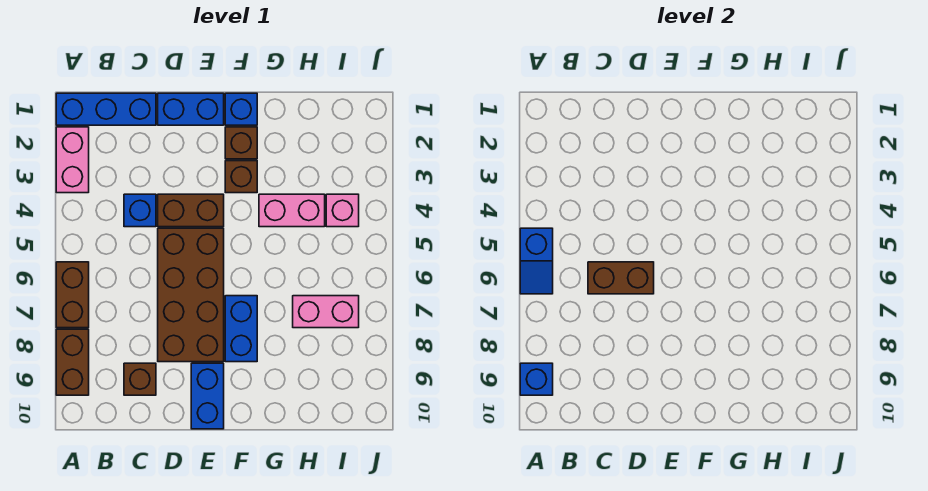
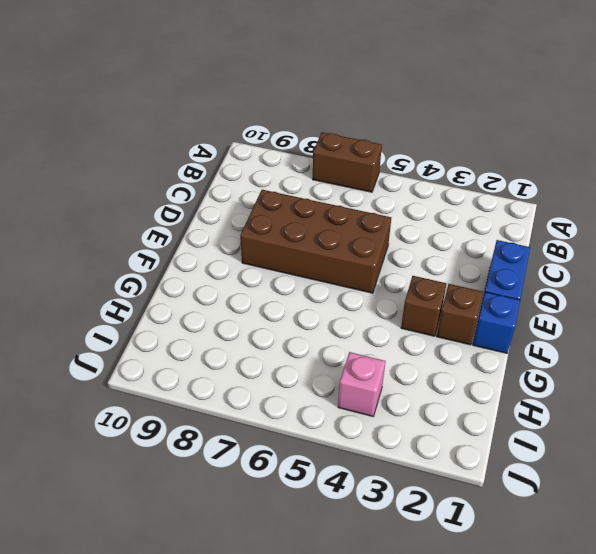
none -> blue brick A1:C1 level 1
none -> pink brick A2:A3 level 1
none -> brown brick A8:A9 level 1

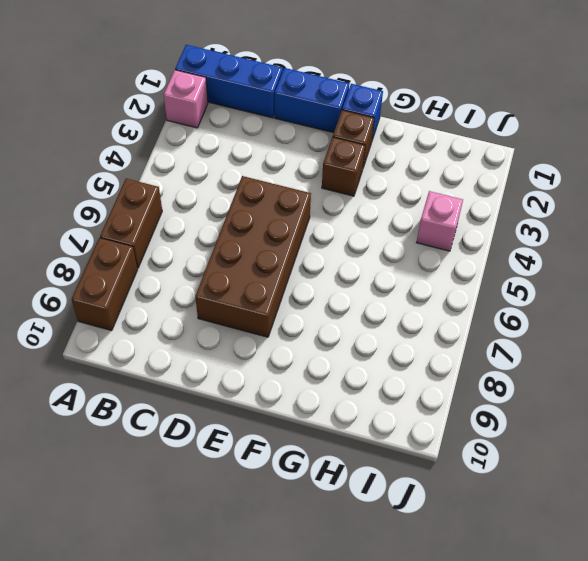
pink brick A2 level 1 -> pink brick A2:A3 level 1
none -> blue brick C4 level 1
none -> brown brick C9 level 1
none -> brown brick D4:E4 level 1

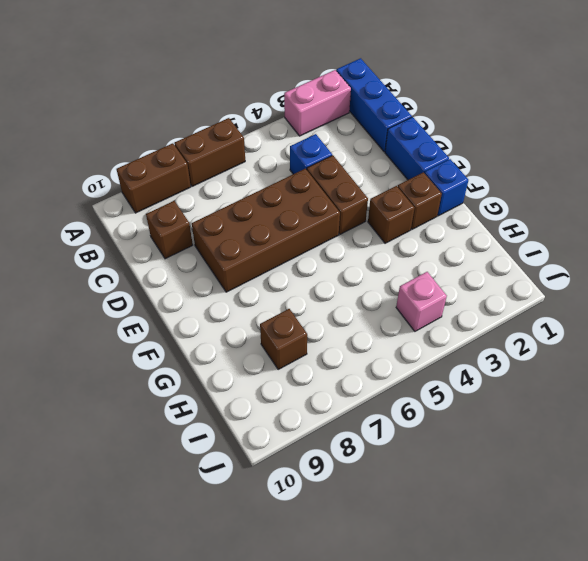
brown brick H8 level 1 -> none
none -> blue brick E9:E10 level 1
none -> blue brick F7:F8 level 1
none -> pink brick G4:H4 level 1

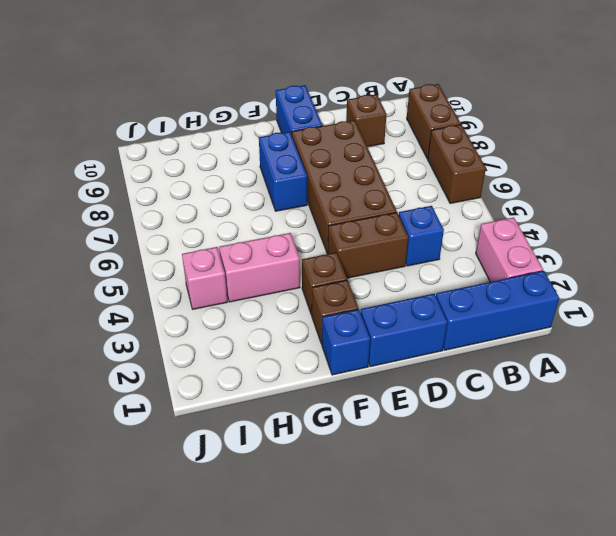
none -> pink brick H7:I7 level 1
none -> blue slope A5:A6 level 2 top 5
none -> blue brick A9 level 2

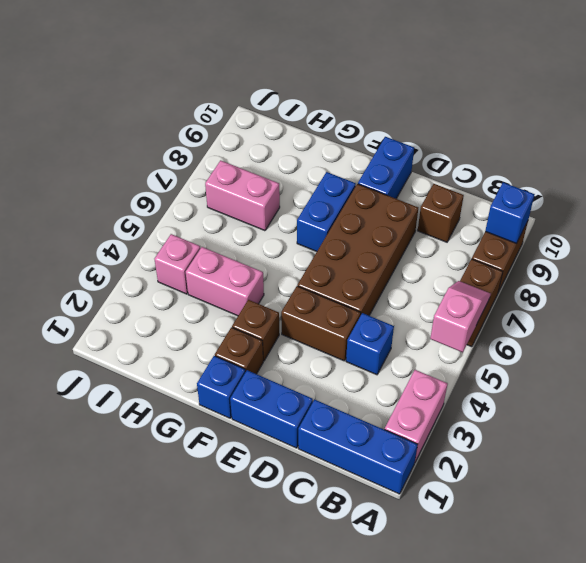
pink slope A5:A6 level 2 top 5 -> blue slope A5:A6 level 2 top 5
none -> brown brick C6:D6 level 2

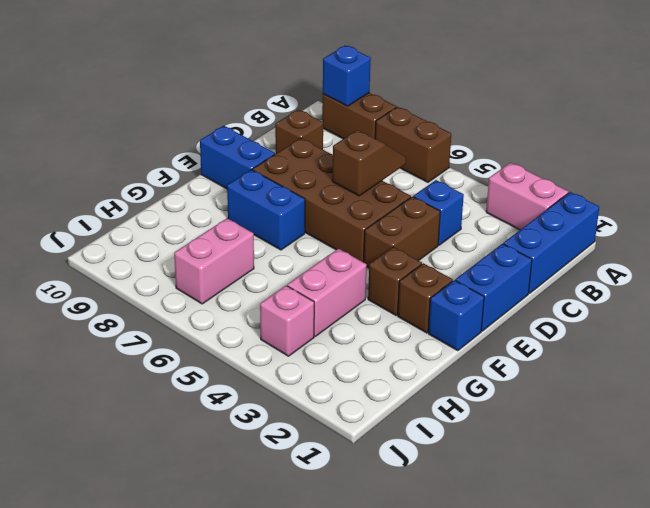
brown slope C6:D6 level 2 top D -> brown brick C6:D6 level 2
none -> blue slope A5:A6 level 2 top 5

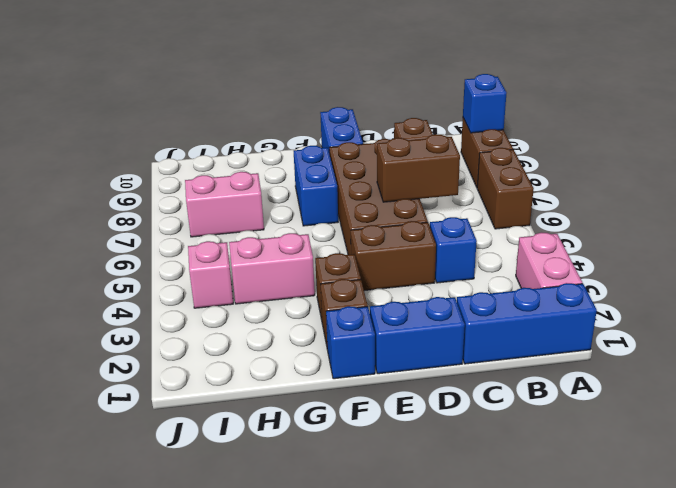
none -> blue slope A5:A6 level 2 top 5

